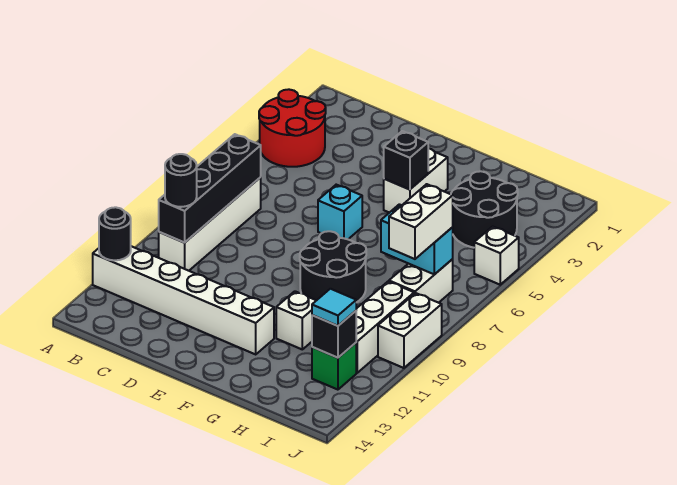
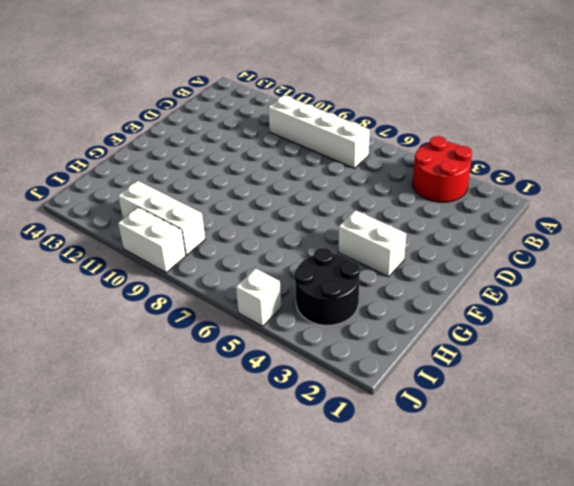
none -> white brick A12:F12 level 1
none -> cyan brick E6 level 1
none -> black round brick F8:G9 level 1

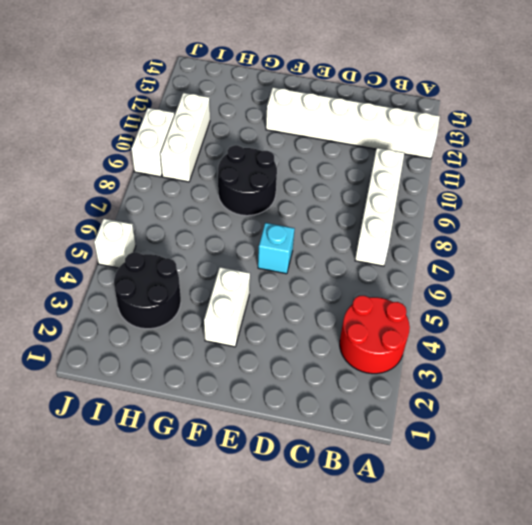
none -> white brick G11 level 1
none -> white brick I7:I8 level 1
none -> green brick I12 level 1

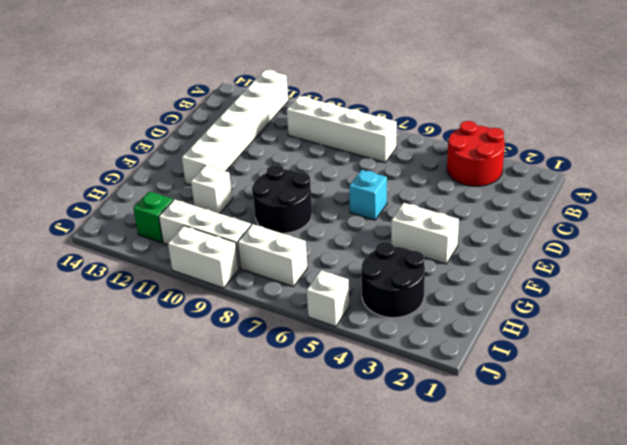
none -> black round brick A12 level 2
none -> black brick B7:B10 level 2
none -> black brick F4 level 2

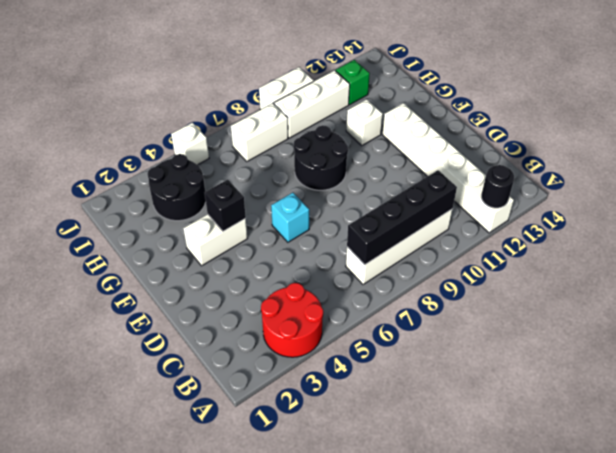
none -> cyan brick H7:I7 level 2
none -> black brick I12 level 2
none -> black round brick B10 level 3

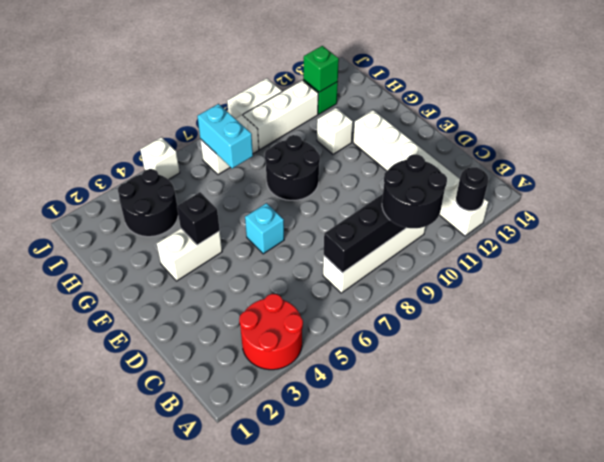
black round brick A9:B10 level 3 -> black round brick B10 level 3
green brick I12 level 2 -> black brick I12 level 2
none -> white brick I7:I8 level 3
none -> cyan tile I12 level 3

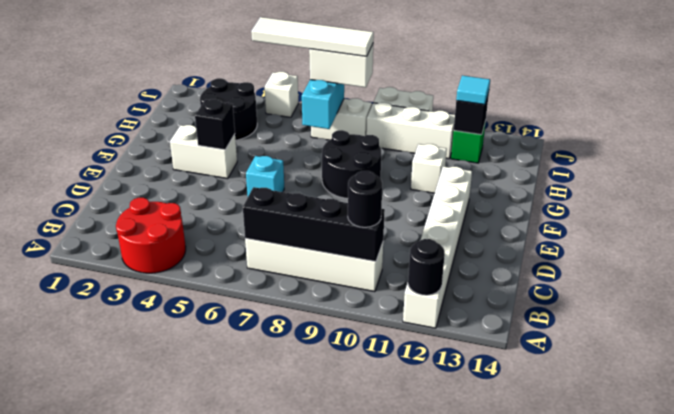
white tile I5:I8 level 4 -> none

